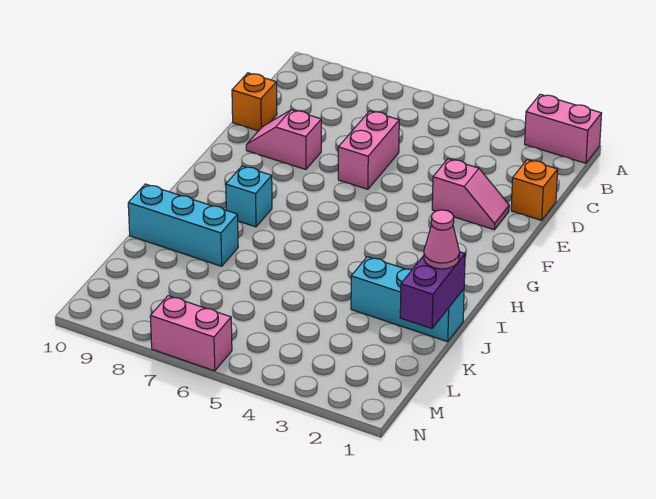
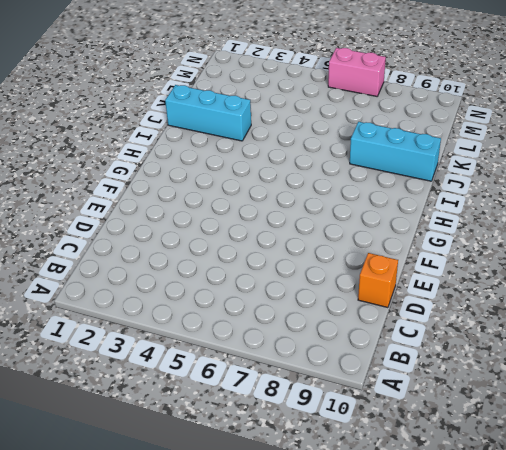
none -> pink brick A1:A2 level 1
none -> orange brick D1 level 1
none -> pink brick D6:E6 level 1

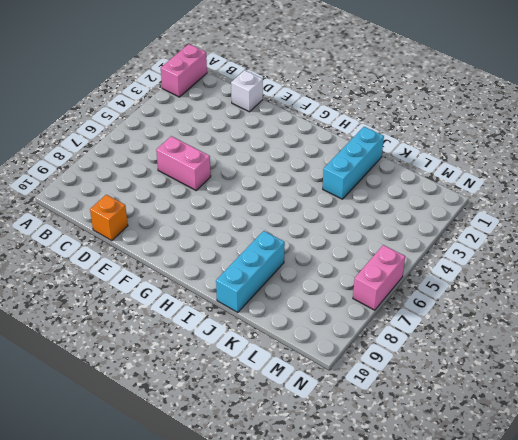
white brick D1 level 1 -> orange brick D1 level 1
none -> pink slope E2:E3 level 1 top 3
none -> pink slope E8:E9 level 1 top 8
none -> cyan brick H8 level 1

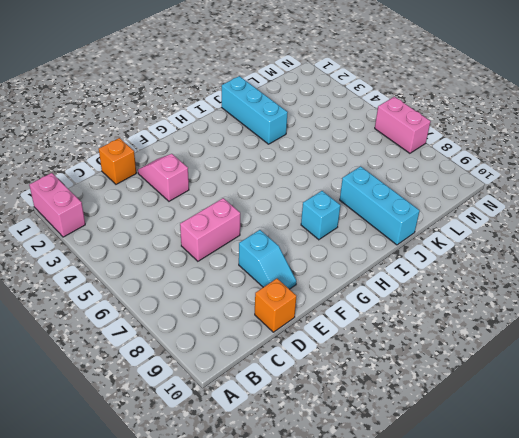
cyan slope E8:E9 level 1 top 8 -> pink slope E8:E9 level 1 top 8
none -> purple brick J1:K1 level 2
none -> pink cone J1 level 3

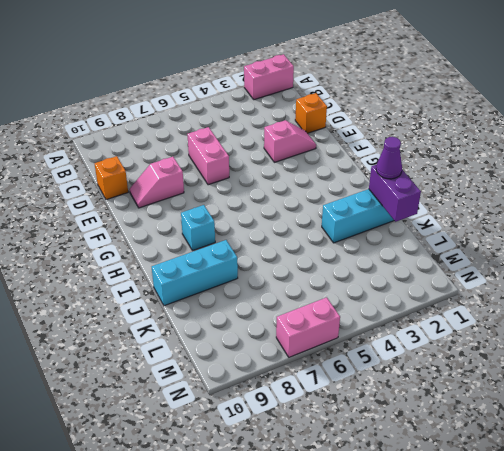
purple cone J1 level 3 -> pink cone J1 level 3

